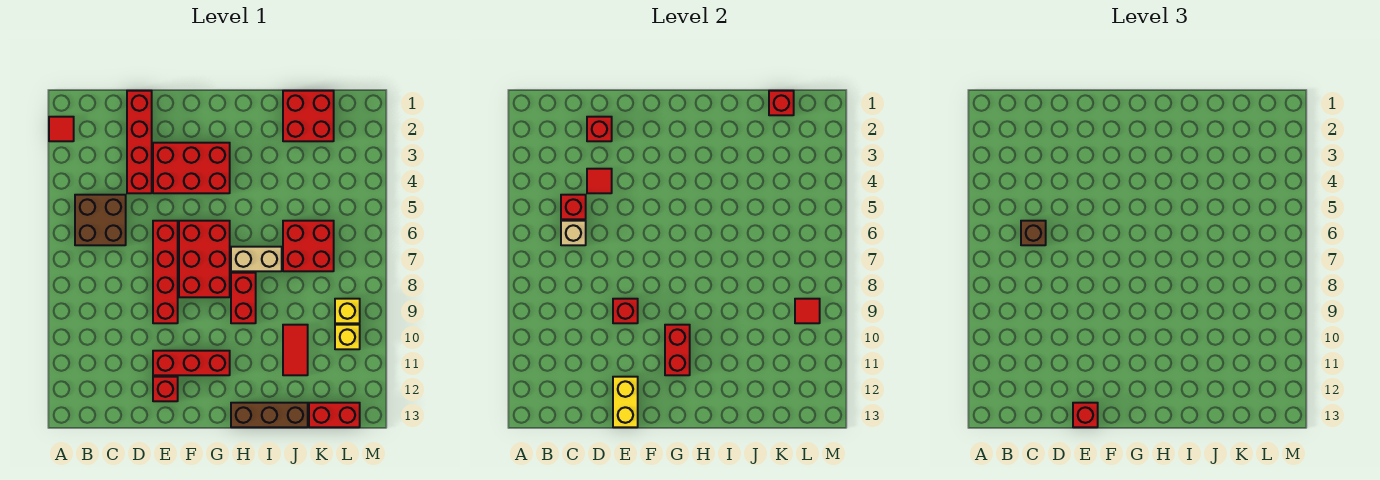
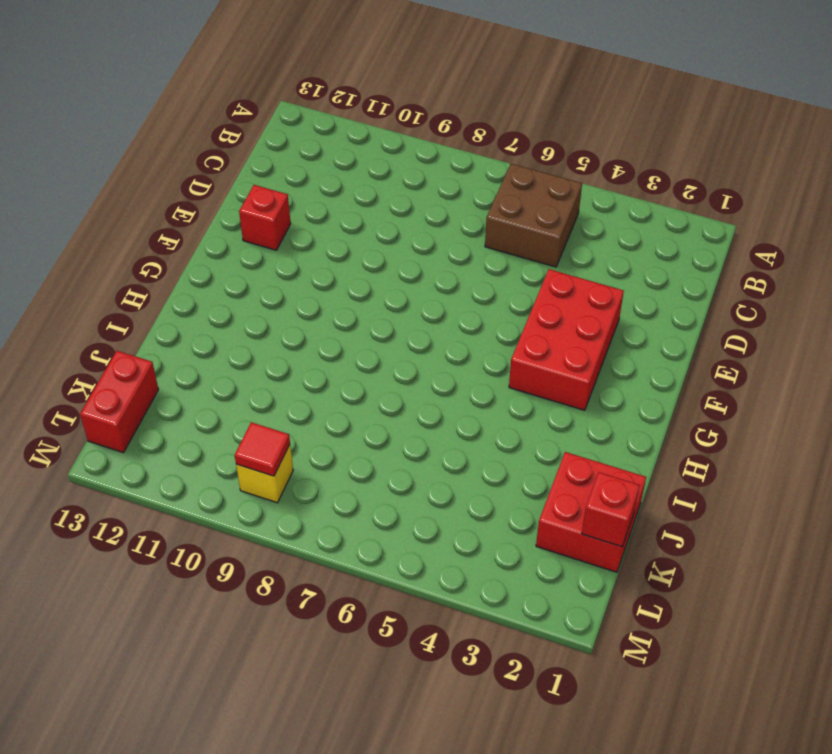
none -> red tile A2 level 1
none -> red brick D1:D4 level 1
none -> red brick E6:E9 level 1

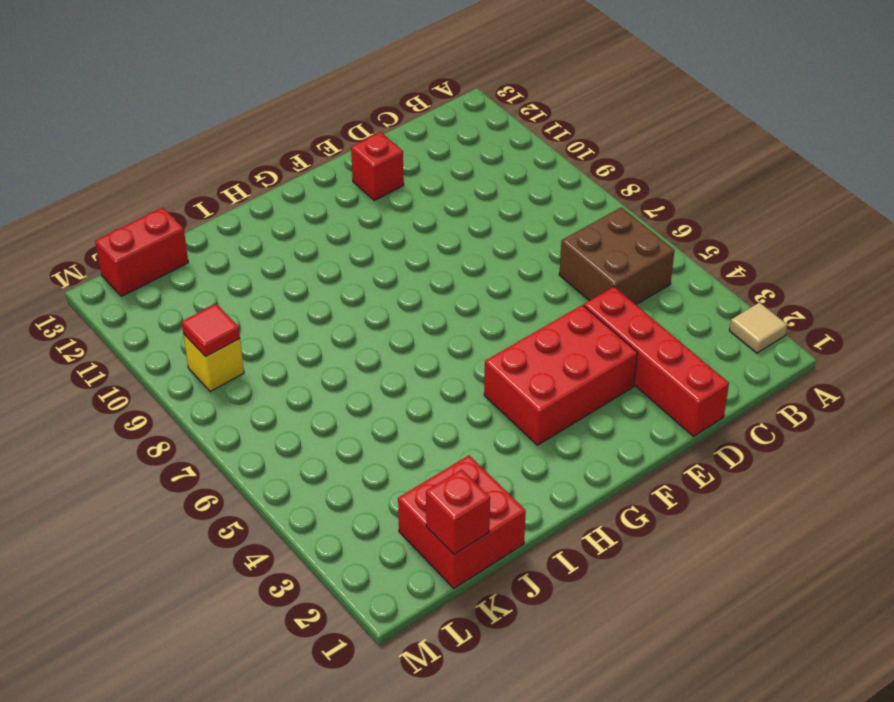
tan tile A2 level 1 -> red tile A2 level 1
none -> red brick E6:E9 level 1
none -> red brick E11:G11 level 1
none -> red brick F6:G8 level 1

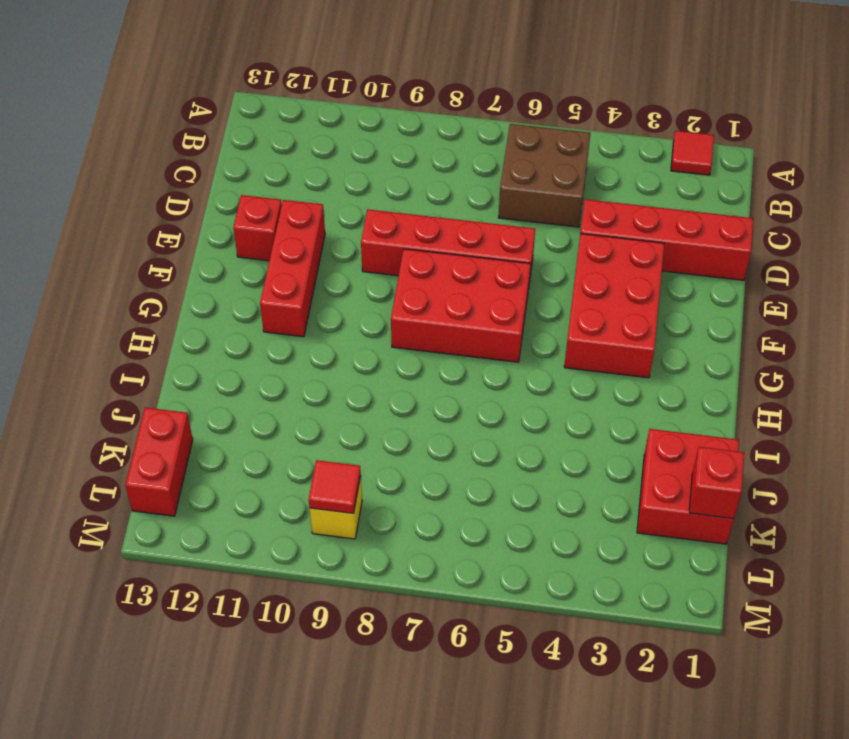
none -> tan brick H7:I7 level 1
none -> red brick H8:H9 level 1
none -> brown brick H13:J13 level 1

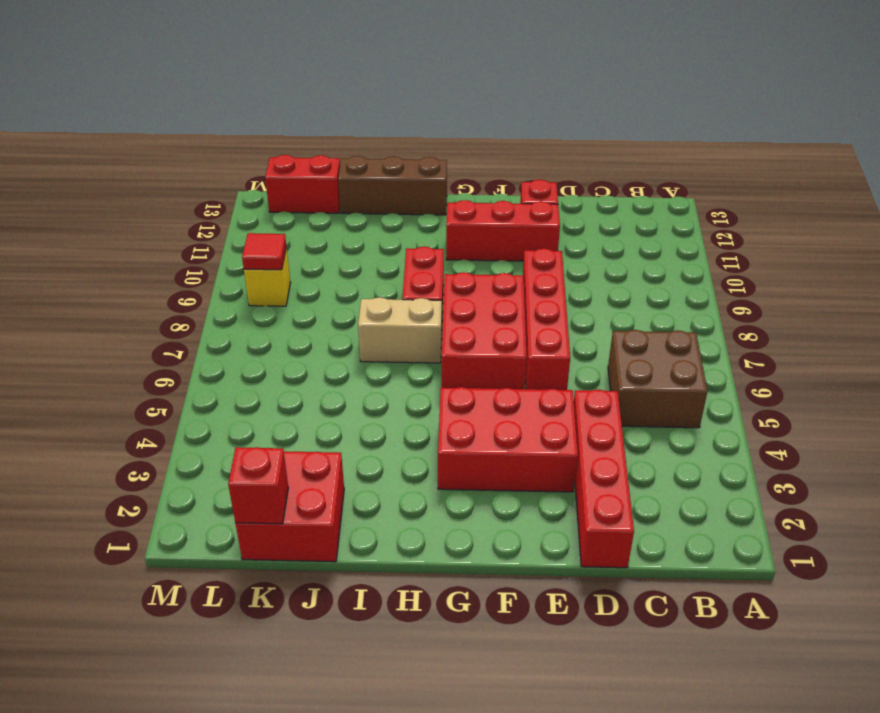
none -> red tile A2 level 1
none -> red brick J6:K7 level 1
none -> red tile J10:J11 level 1

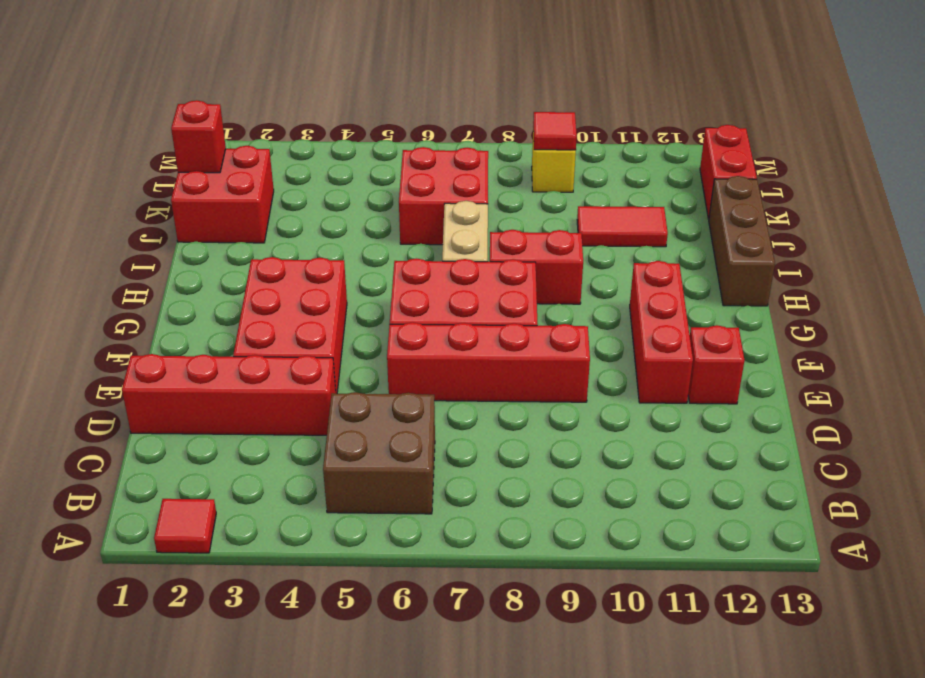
none -> yellow brick L10 level 1
none -> red brick C5 level 2
none -> tan brick C6 level 2

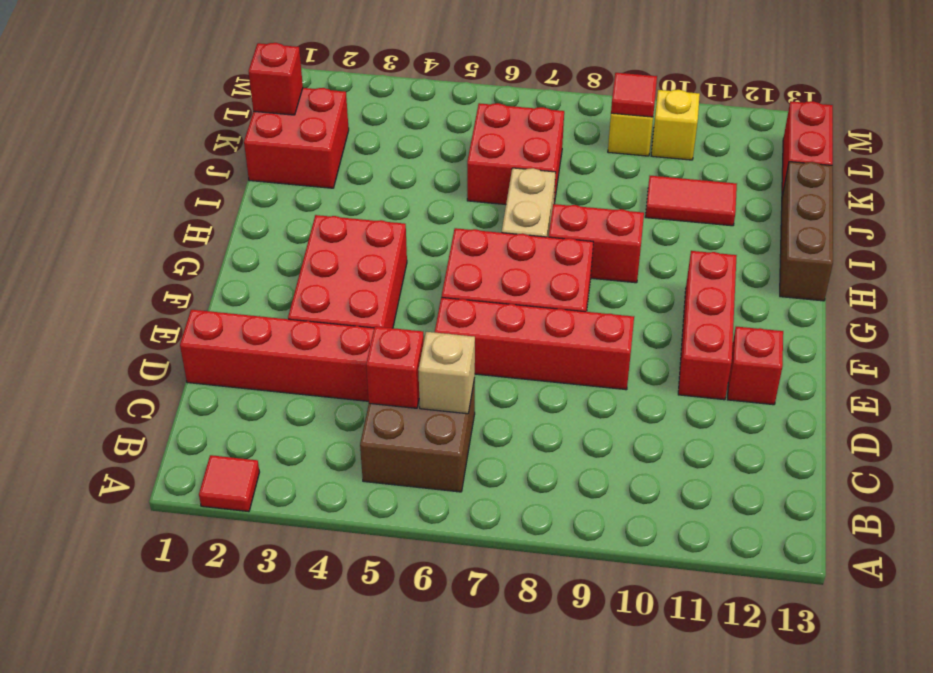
none -> red brick D2 level 2
none -> red tile D4 level 2
none -> red brick E9 level 2

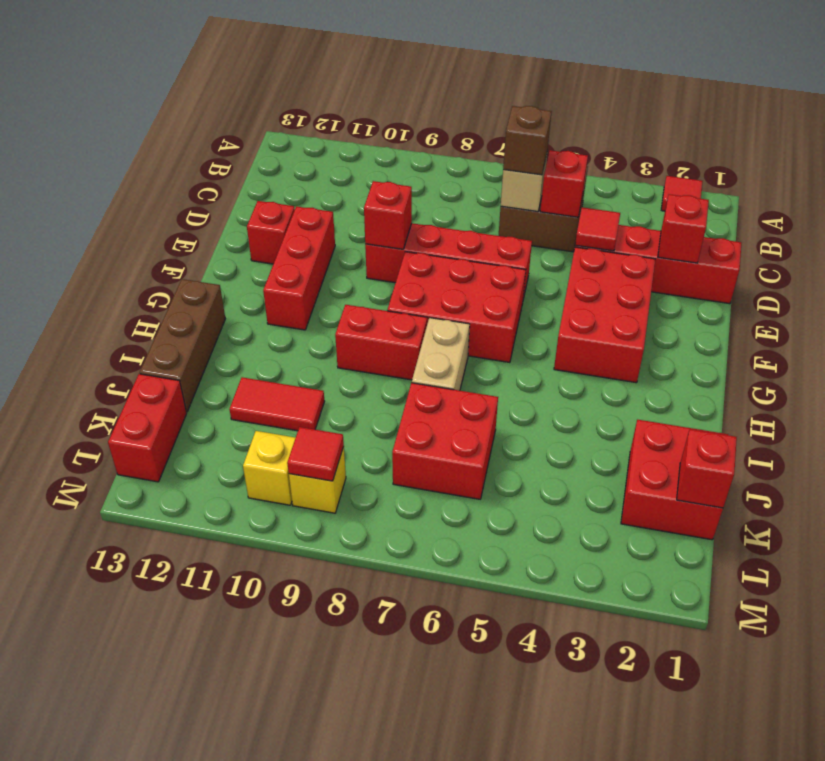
none -> yellow brick E12:E13 level 2
none -> red brick G10:G11 level 2
none -> red brick E13 level 3

